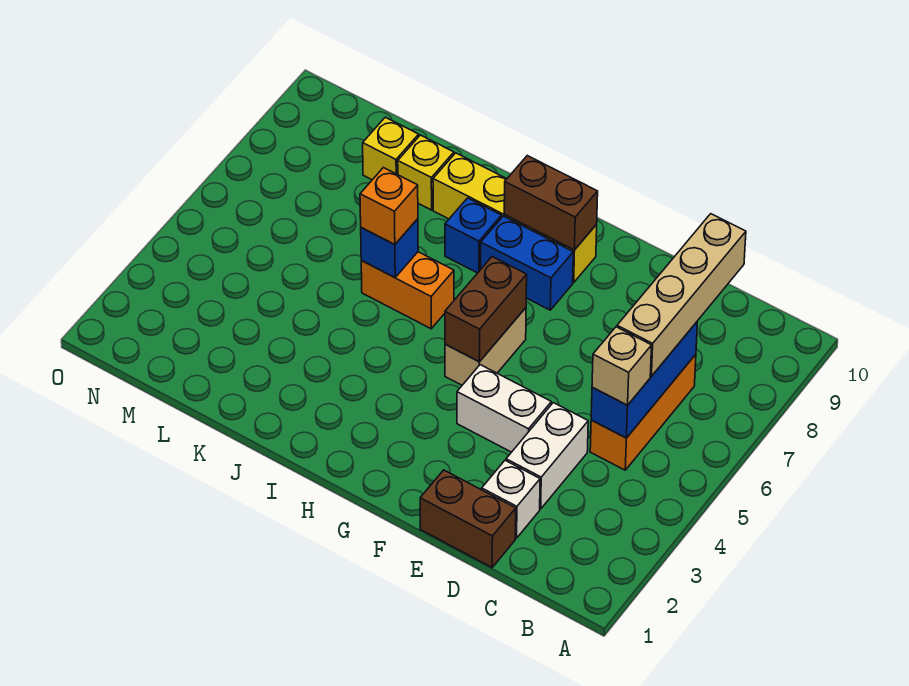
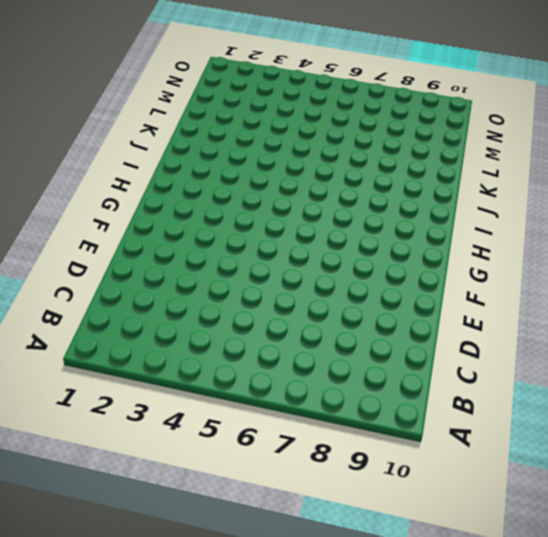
none -> orange brick C5:C7 level 1
none -> brown brick D1:E1 level 1
none -> white brick D2 level 1

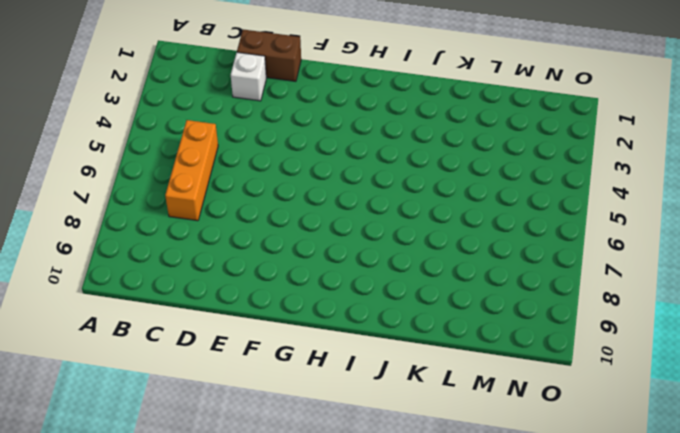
none -> white brick D3:D4 level 1
none -> white brick E4:F4 level 1
none -> tan brick G5:G6 level 1

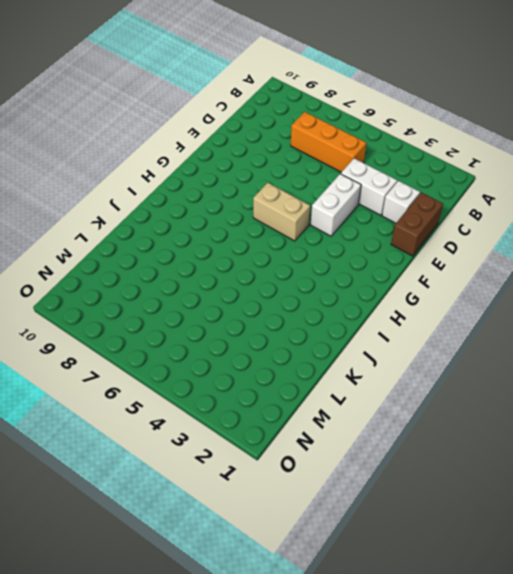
none -> blue brick G8:H8 level 1
none -> yellow brick G9:J9 level 1
none -> orange brick I6:J6 level 1

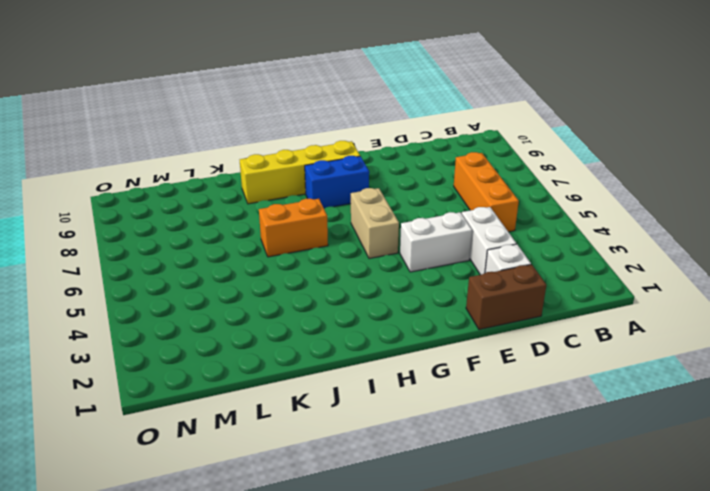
none -> blue brick I8 level 1
none -> yellow brick K9 level 1
none -> yellow brick L9 level 1

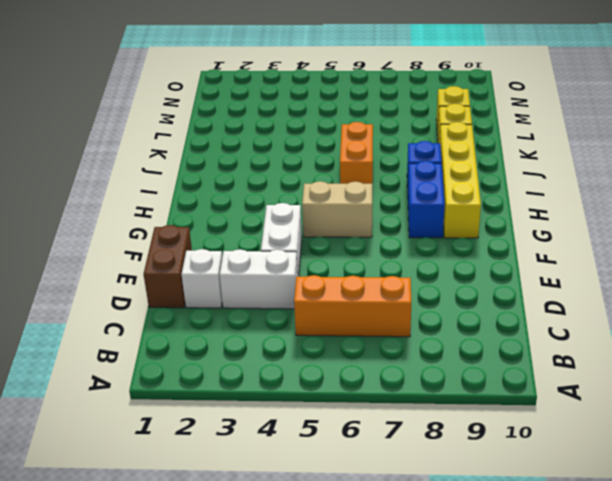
none -> blue brick C5:C7 level 2
none -> brown brick G5:G6 level 2
none -> brown brick G9:H9 level 2

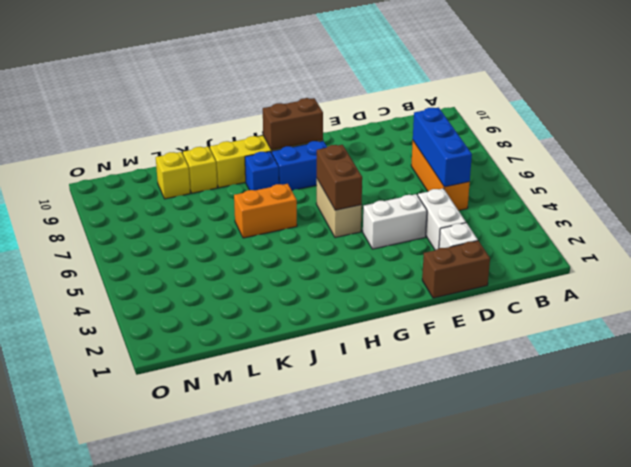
none -> blue brick J6 level 2
none -> tan brick C5 level 3
none -> tan brick C6:C9 level 3

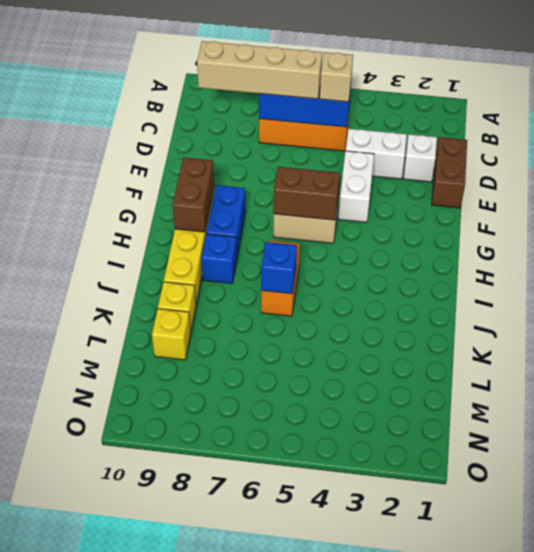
none -> orange brick J6 level 3

